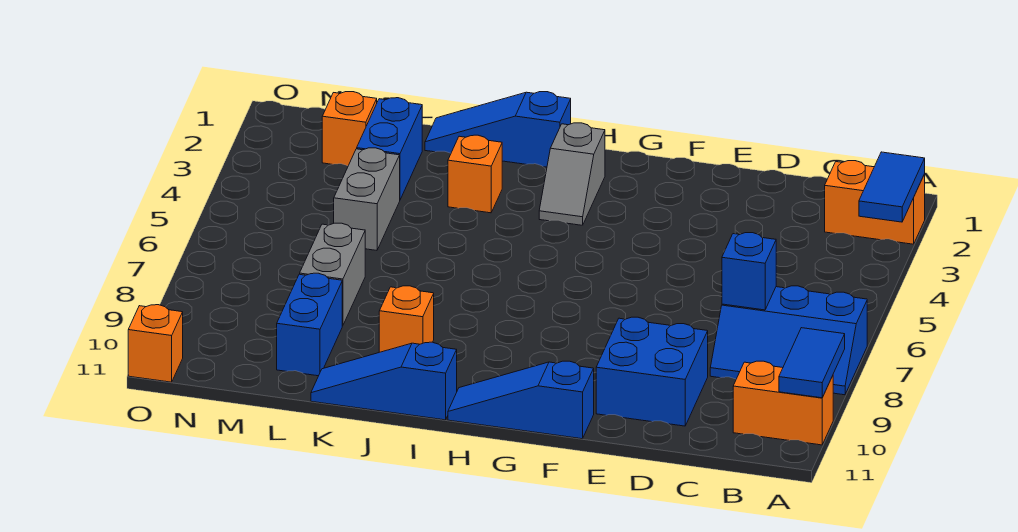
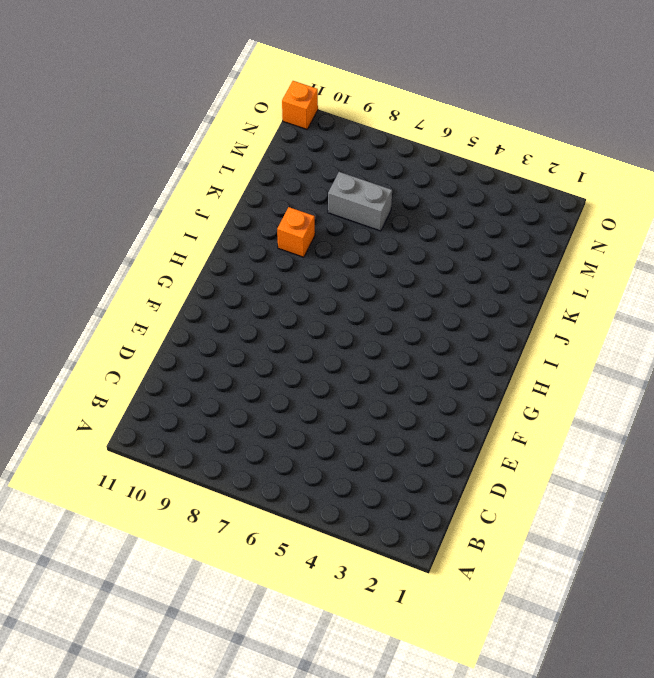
none -> orange brick A2:B2 level 1
none -> blue slope A7:C8 level 1 top 7
none -> orange brick A10:B10 level 1

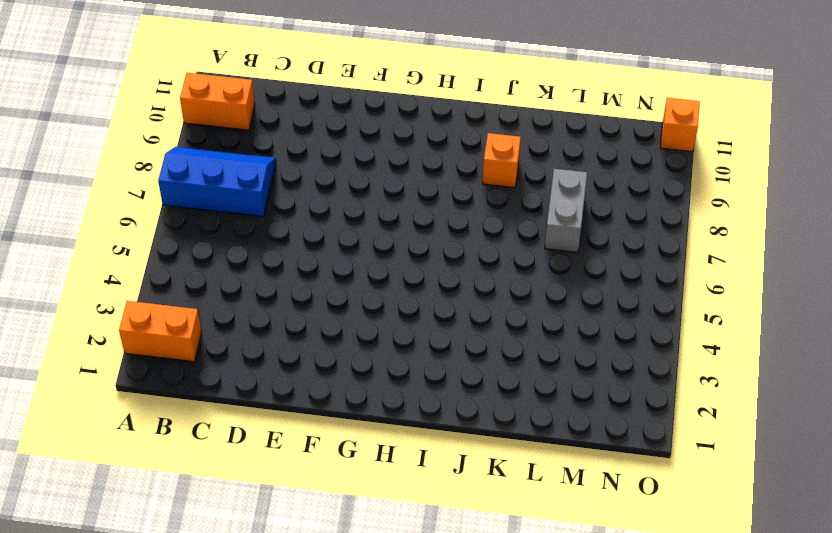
none -> blue brick D9:E10 level 1
none -> blue slope F11:H11 level 1 top F
none -> grey slope H2:H3 level 1 top 2

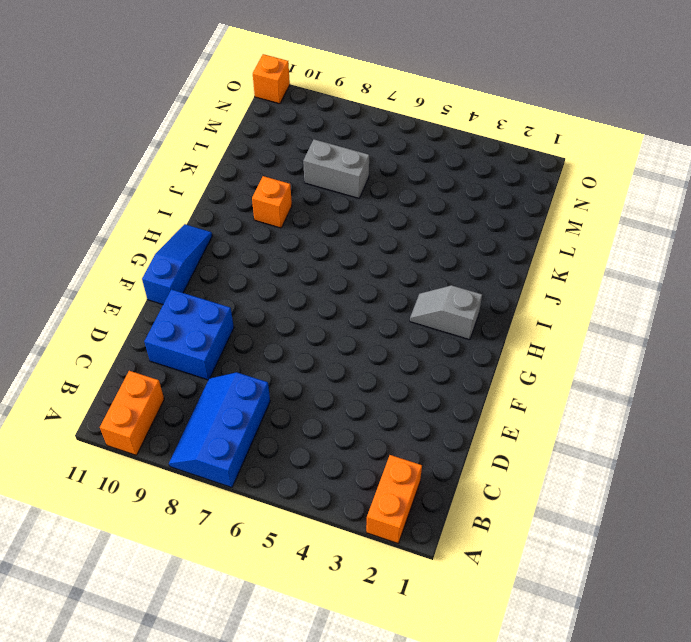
none -> blue slope I1:K1 level 1 top I
none -> blue slope I11:K11 level 1 top I
none -> orange brick J3 level 1

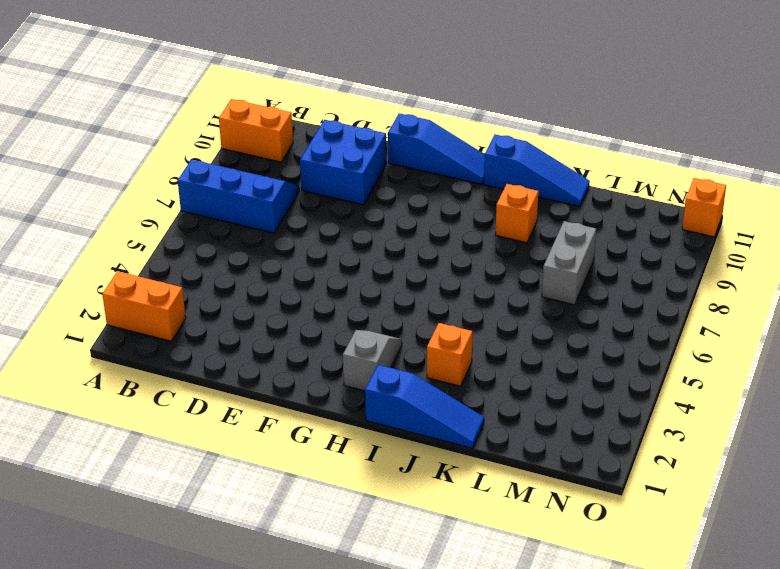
none -> blue brick L2:L3 level 1
none -> grey brick L4:L5 level 1
none -> blue brick L9:L10 level 1

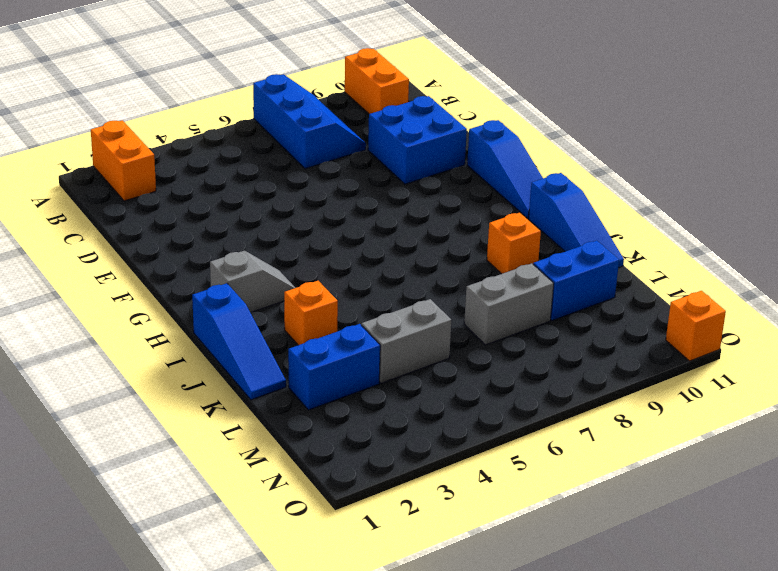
none -> orange brick M2 level 1
none -> blue tile A2:A3 level 2
none -> blue tile A9:A10 level 2

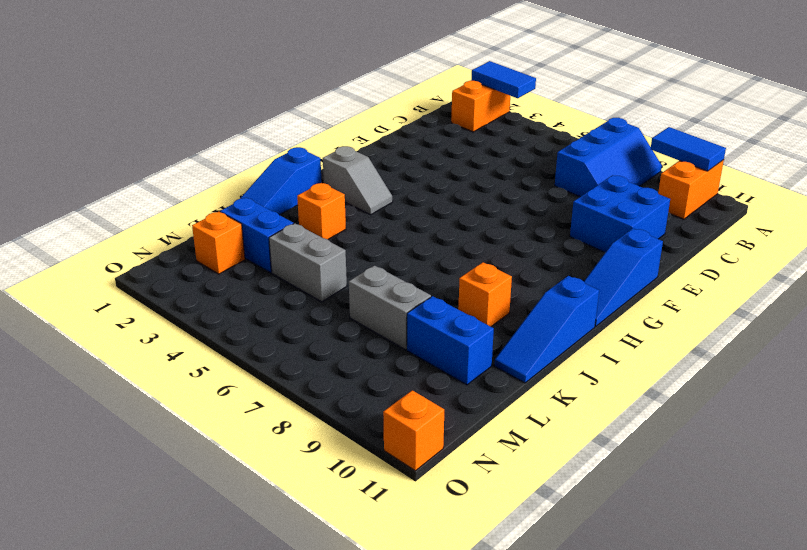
none -> blue brick C7 level 2

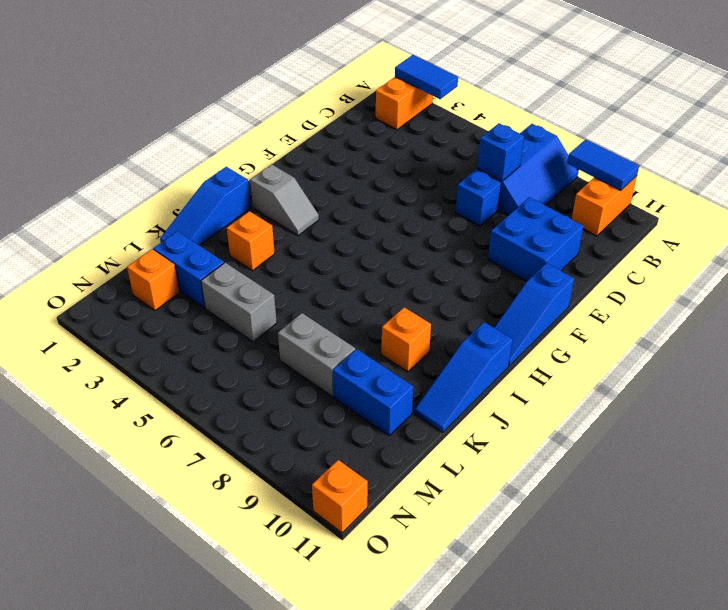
blue brick D7 level 1 -> none

